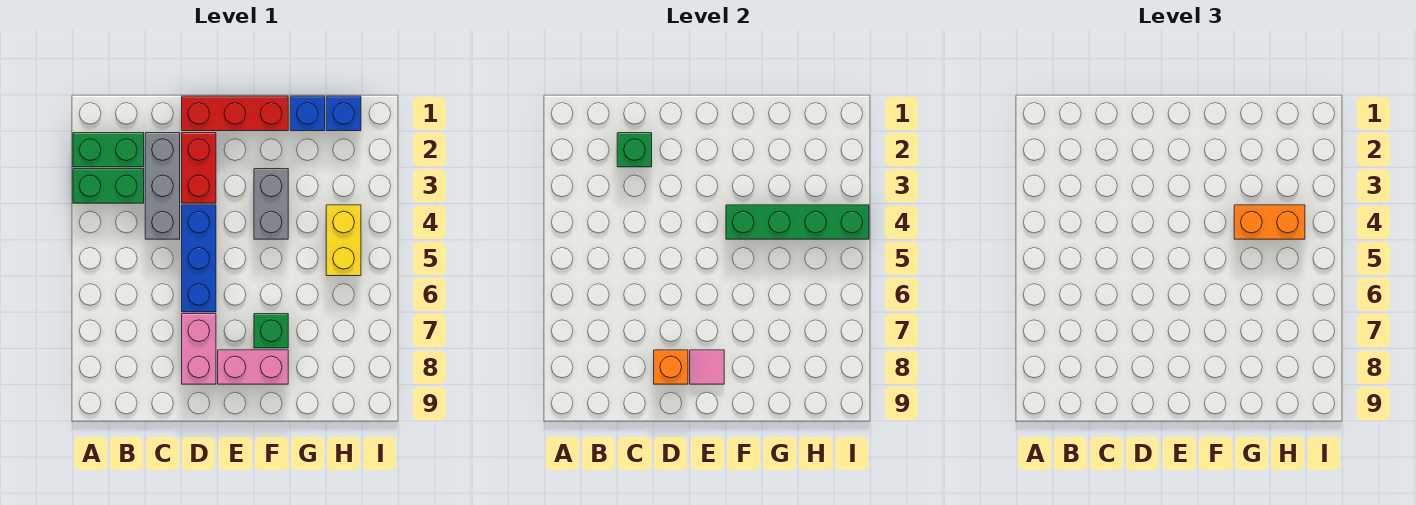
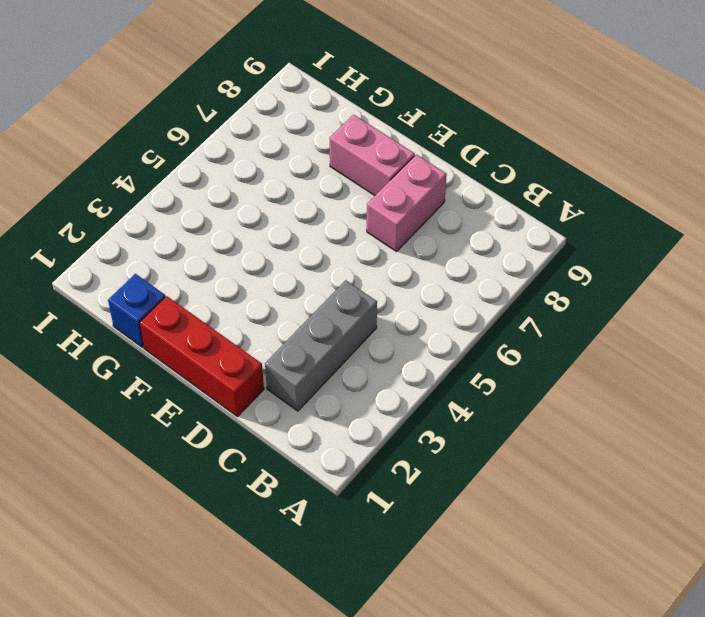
none -> green brick A2:B2 level 1
none -> green brick A3:B3 level 1
none -> red brick D2:D3 level 1

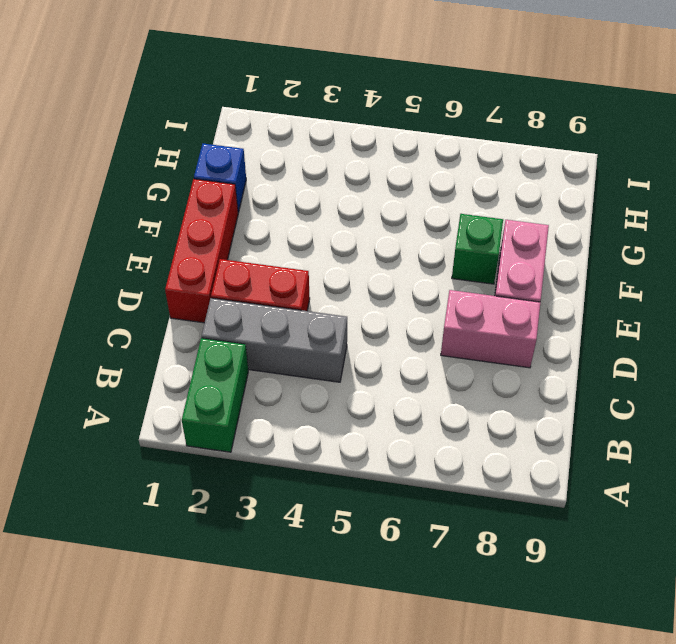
none -> green brick A3:B3 level 1
none -> blue brick D4:D6 level 1
none -> grey brick F3:F4 level 1

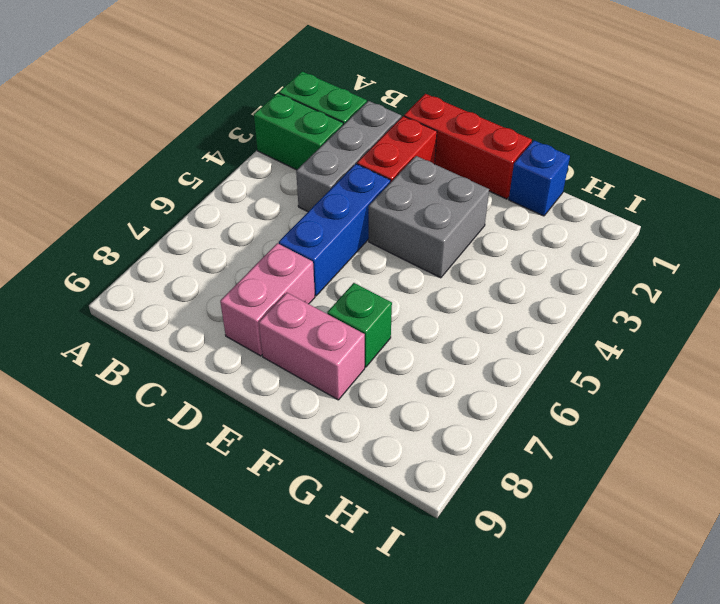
grey brick E3:F4 level 1 -> grey brick F3:F4 level 1
none -> blue brick H1 level 1
none -> yellow brick H4:H5 level 1
none -> green brick C2 level 2

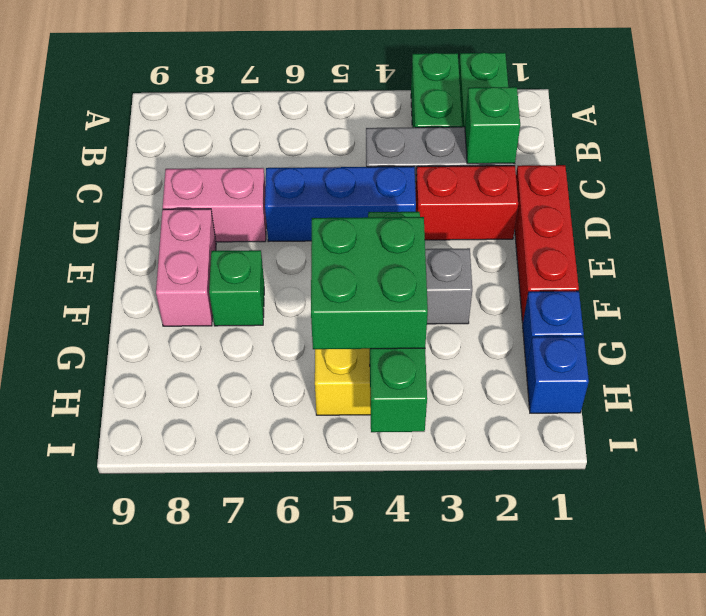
green brick G4:H5 level 3 -> orange brick G4:H4 level 3
none -> orange brick D8 level 2
none -> pink tile E8 level 2

